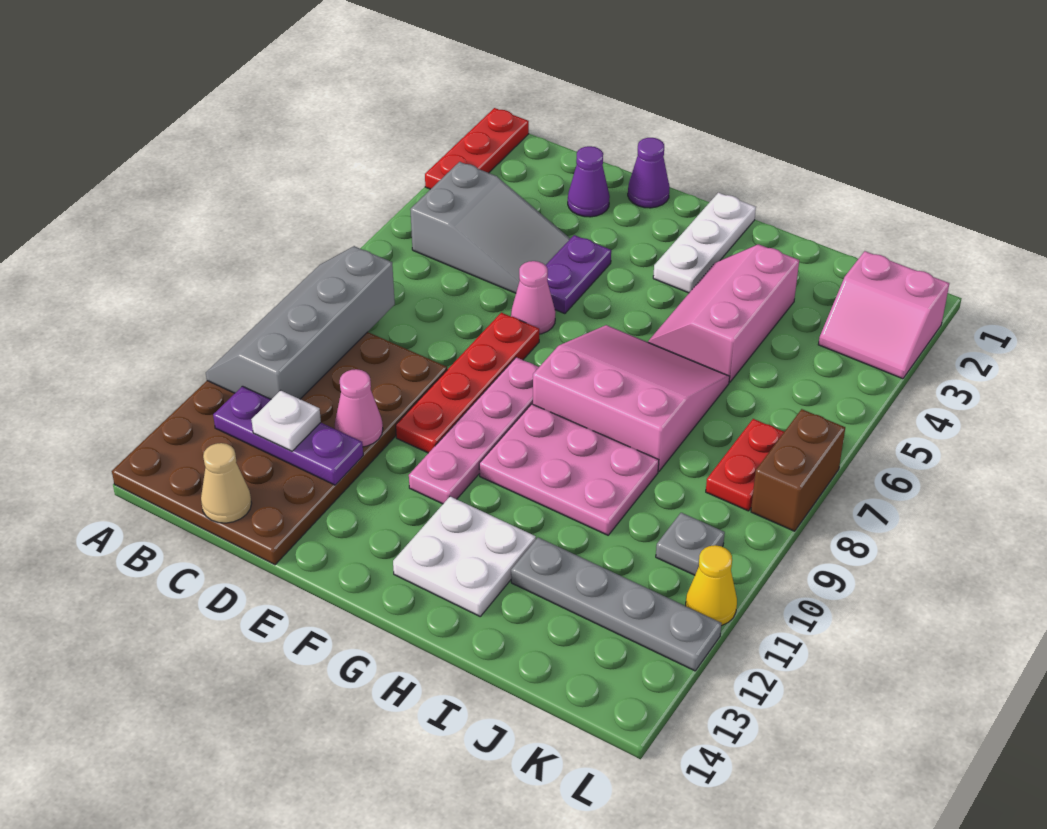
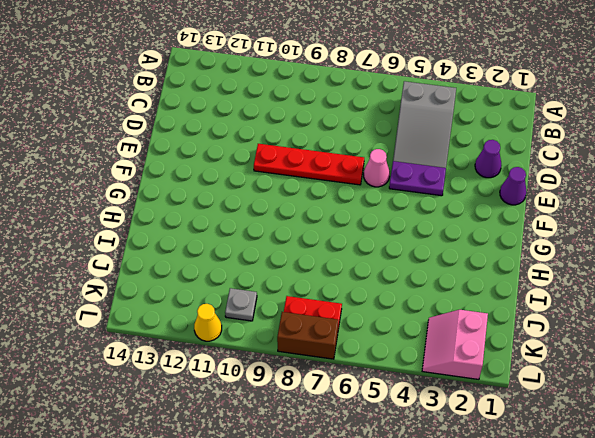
none -> red plate A1:A3 level 1
none -> brown plate A9:D14 level 1
none -> pink plate F8:F11 level 1

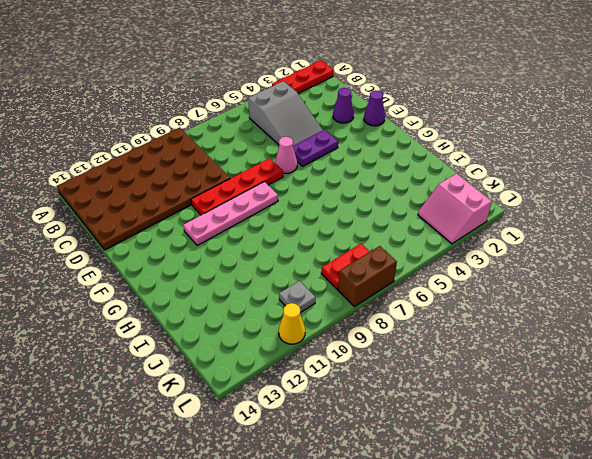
none -> white plate G1:G3 level 1
none -> pink slope G6:I8 level 1 top 8
none -> pink plate G9:I10 level 1

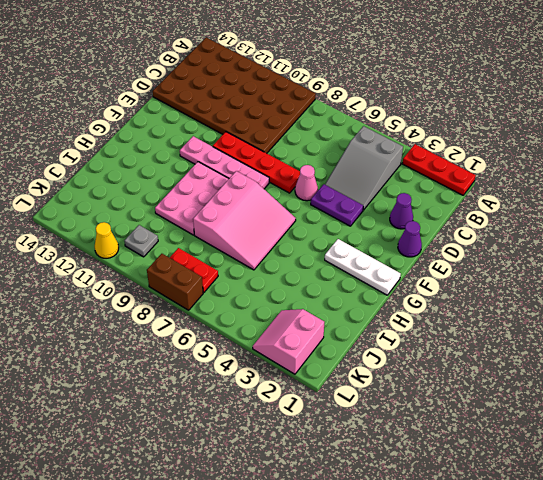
none -> white plate G12:H13 level 1
none -> pink slope H3:I5 level 1 top I
none -> grey plate I12:L12 level 1

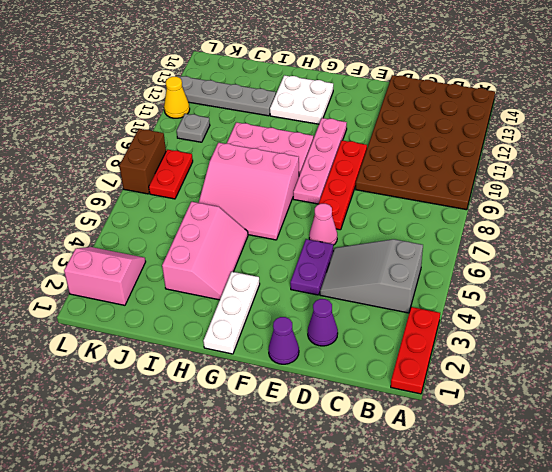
none -> grey slope A8:B11 level 2 top B
none -> purple plate B12:D12 level 2
none -> tan cone C14 level 2

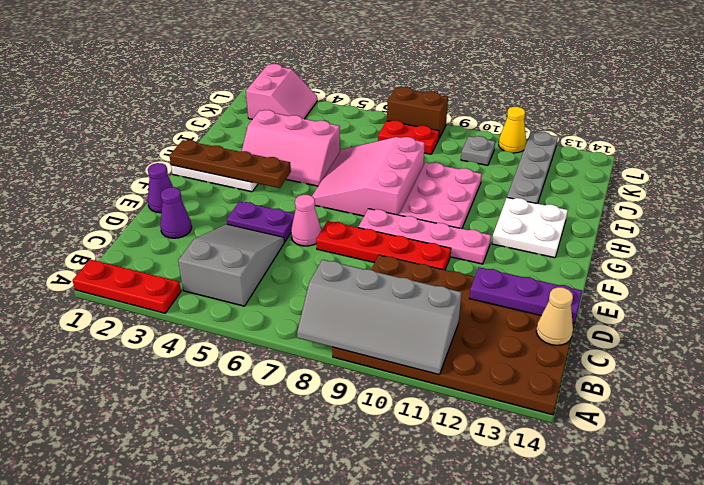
purple plate D12:D14 level 2 -> purple plate B12:D12 level 2
brown plate G1:G4 level 2 -> none
none -> pink cone D11 level 2
none -> white plate C12 level 3

